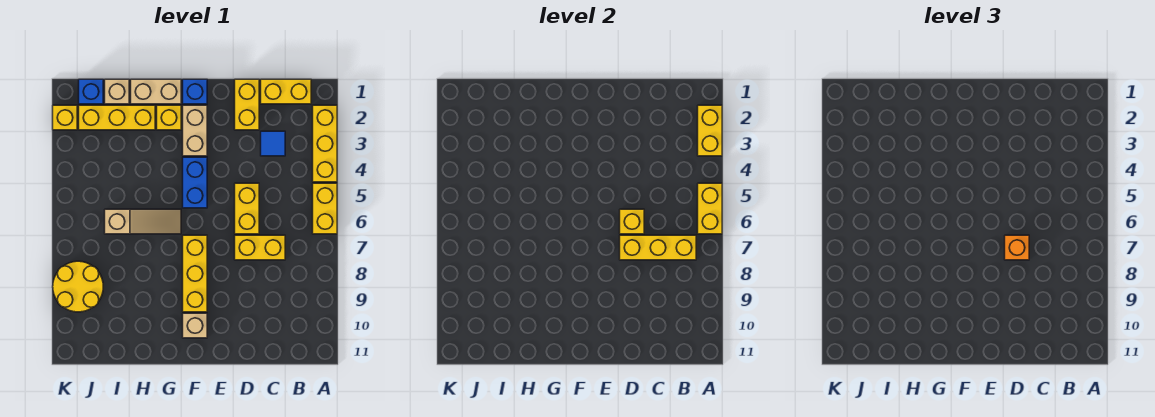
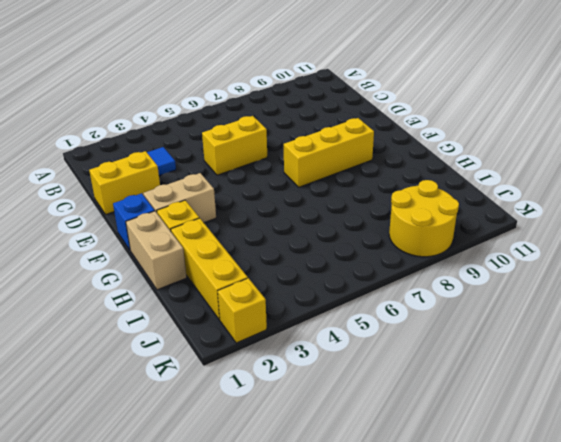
none -> yellow brick A2:A4 level 1
none -> yellow brick A5:A6 level 1
none -> yellow brick B1:C1 level 1

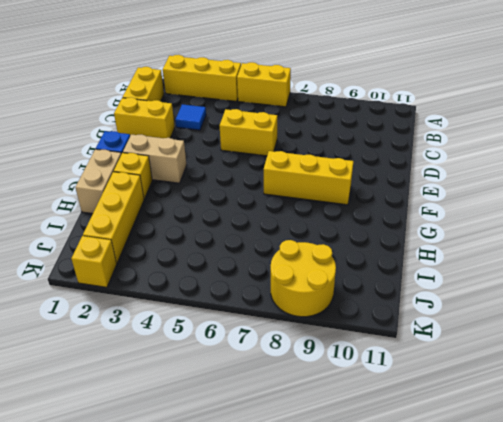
none -> yellow brick C7:D7 level 1
none -> blue brick F4:F5 level 1
none -> tan brick F10 level 1

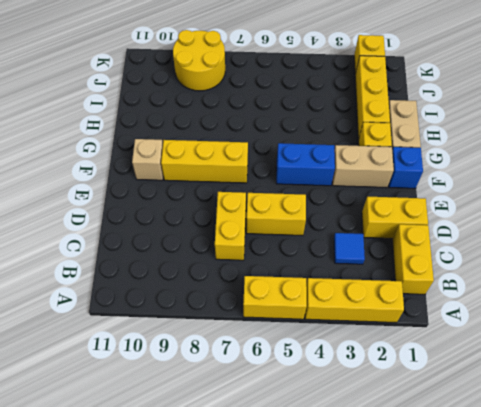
none -> tan slope G6:I6 level 1 top I
none -> tan brick I1 level 1
none -> blue brick J1 level 1

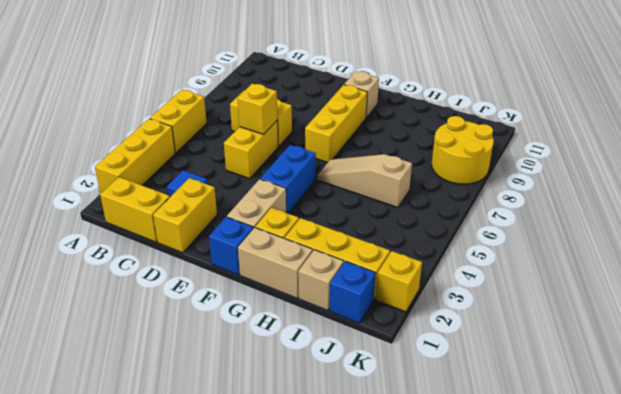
none -> yellow brick A2:A3 level 2
none -> yellow brick A5:A6 level 2
none -> yellow brick B7:D7 level 2

